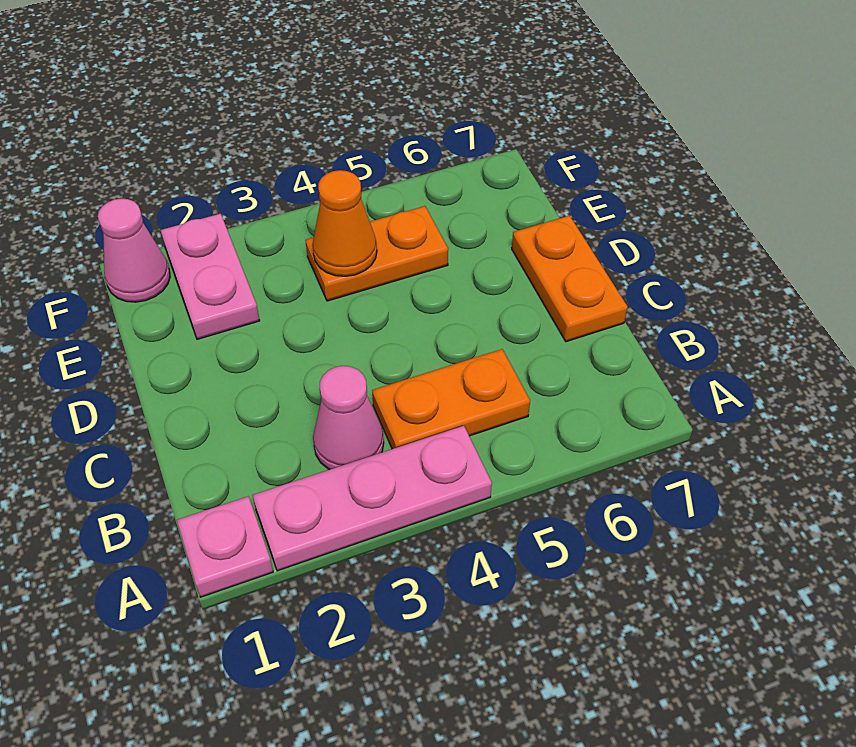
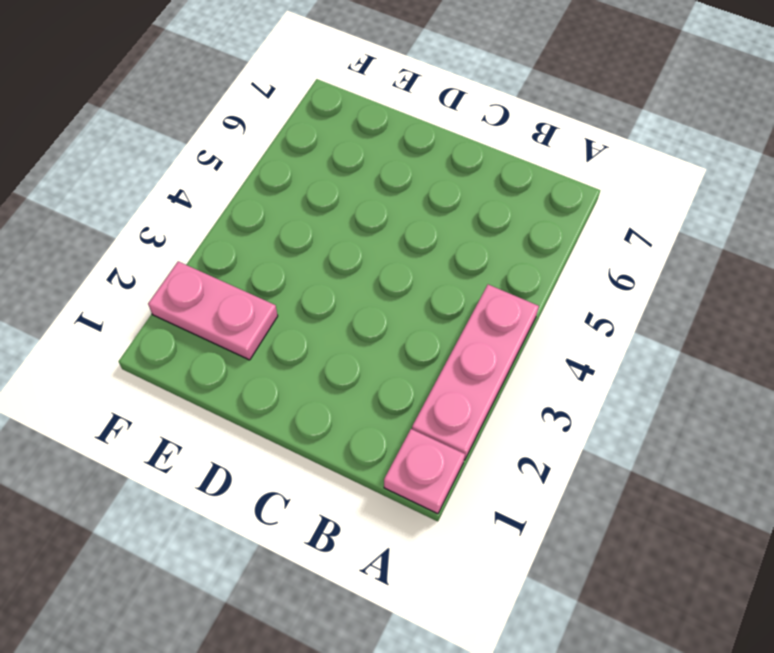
none -> pink cone B3 level 1
none -> orange plate B4:B5 level 1

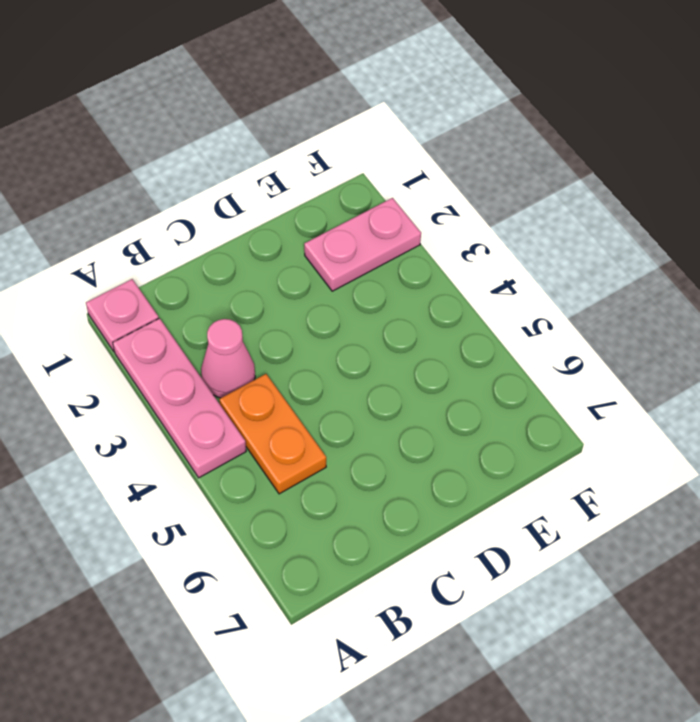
none -> orange plate C7:D7 level 1
none -> orange plate E4:E5 level 1

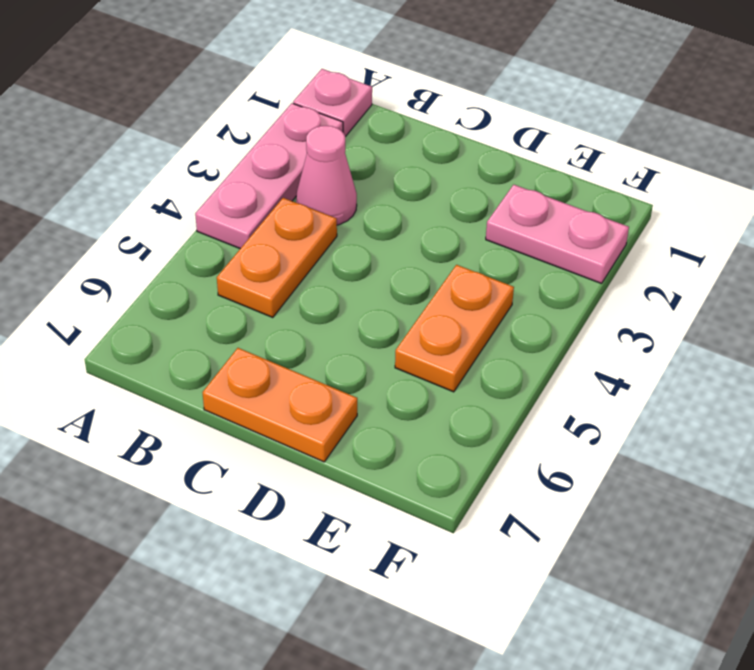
none -> pink cone F1 level 1
none -> orange cone E4 level 2

